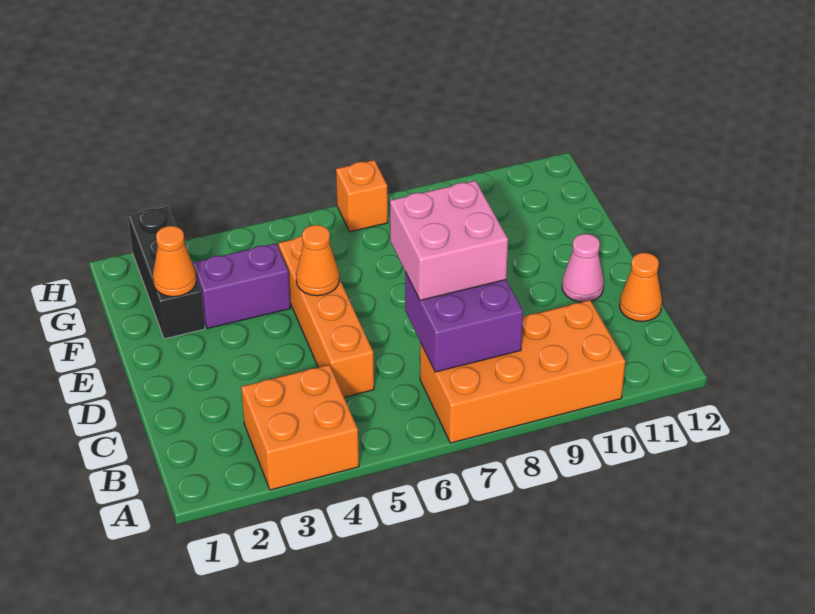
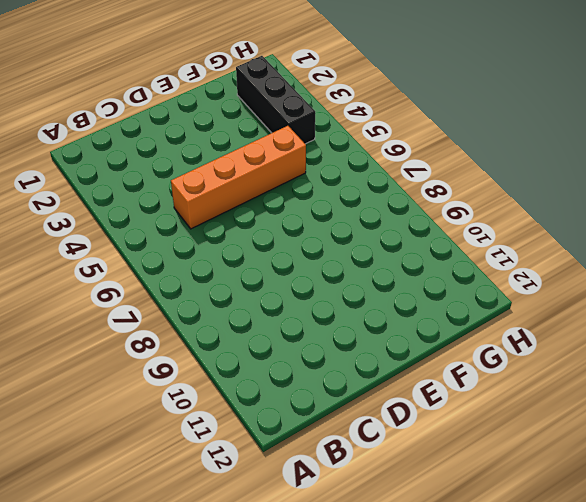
black brick G2:G4 level 1 -> black brick F2:H2 level 1
none -> orange brick A3:B4 level 1
none -> orange brick A7:B10 level 1
none -> orange cone C12 level 1

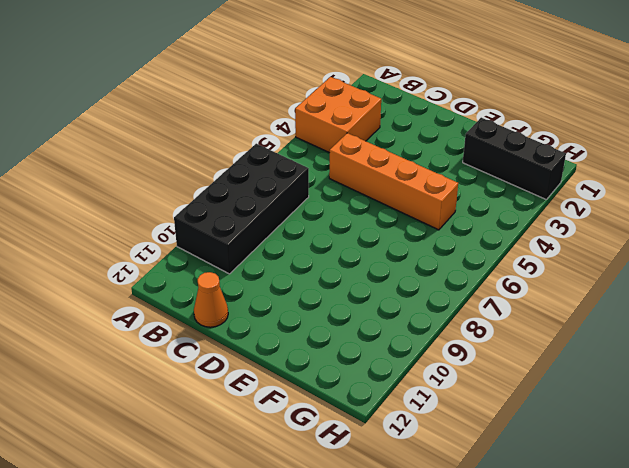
black brick A7:B10 level 1 -> orange brick A7:B10 level 1
none -> pink cone D11 level 1
none -> purple brick F3:F4 level 1
none -> orange brick H7 level 1

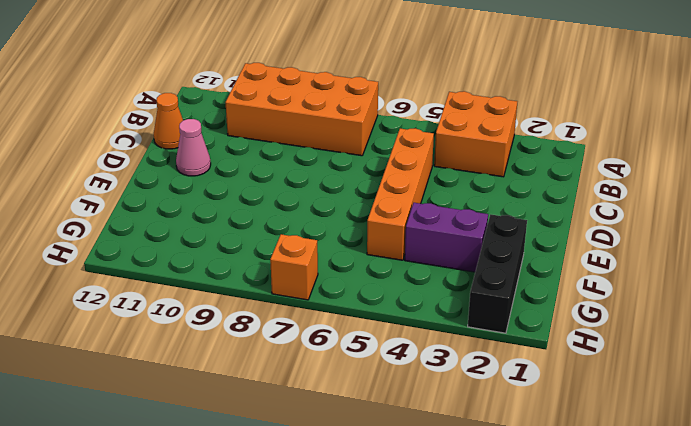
none -> purple brick B7:C8 level 2
none -> orange cone E5 level 2
none -> orange cone F2 level 2

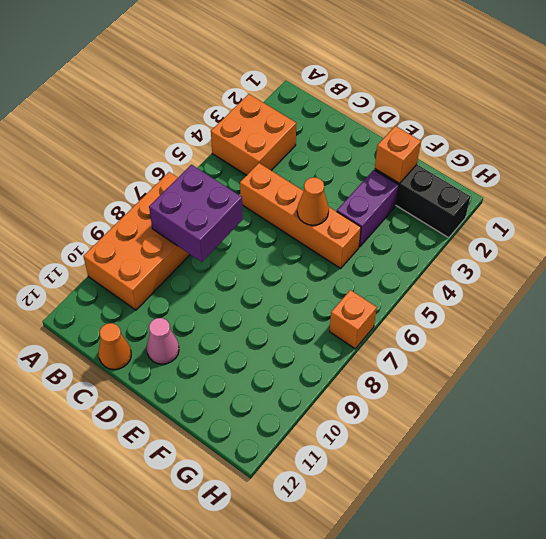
orange brick F2 level 2 -> orange cone F2 level 2
none -> pink brick C7:D8 level 3

